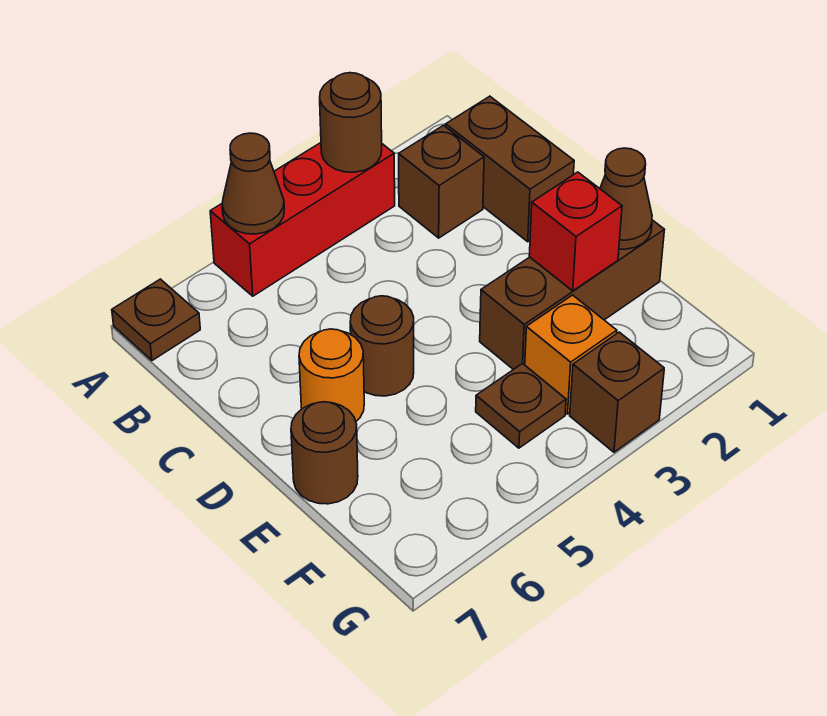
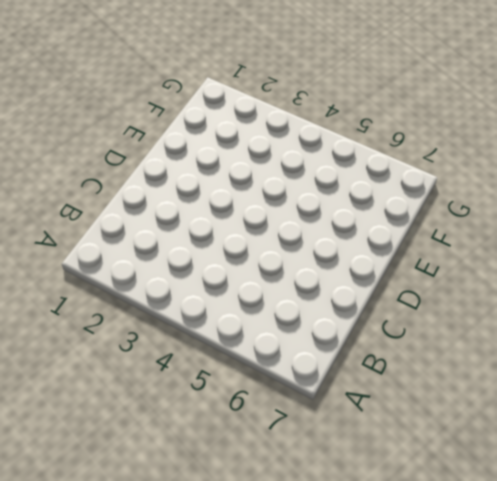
none -> red brick A3:A5 level 1
none -> brown plate A7 level 1
none -> brown brick B1:C1 level 1

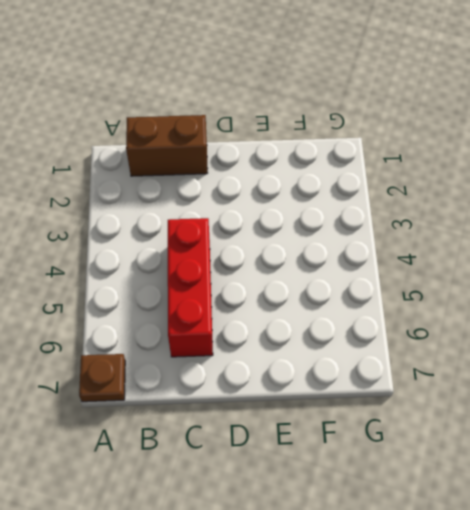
red brick C4:C6 level 1 -> red brick A3:A5 level 1
none -> brown brick B2 level 1
none -> brown round brick D5 level 1
none -> orange round brick D6 level 1

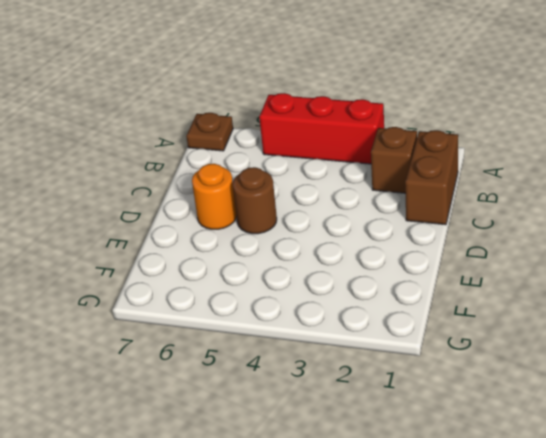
none -> brown brick E1:E3 level 1
none -> brown round brick E7 level 1
none -> orange brick F3 level 1

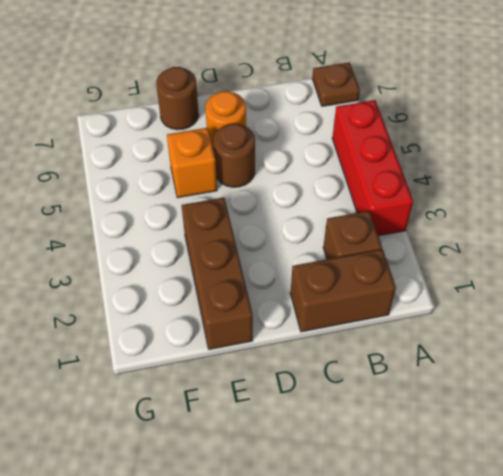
orange brick E5 level 1 -> orange brick F3 level 1
none -> brown plate F4 level 1
none -> brown brick G3 level 1
none -> brown round brick A3 level 2

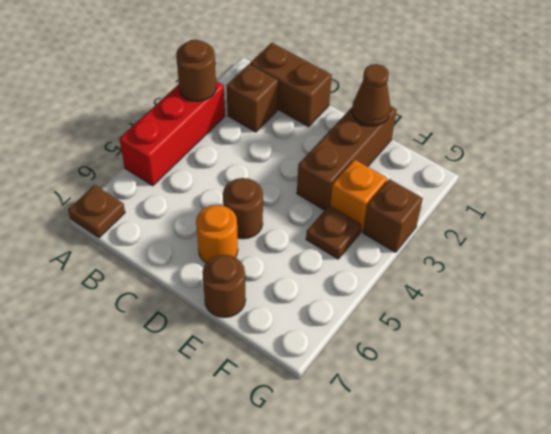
none -> brown cone A5 level 2
none -> red brick E2 level 2

